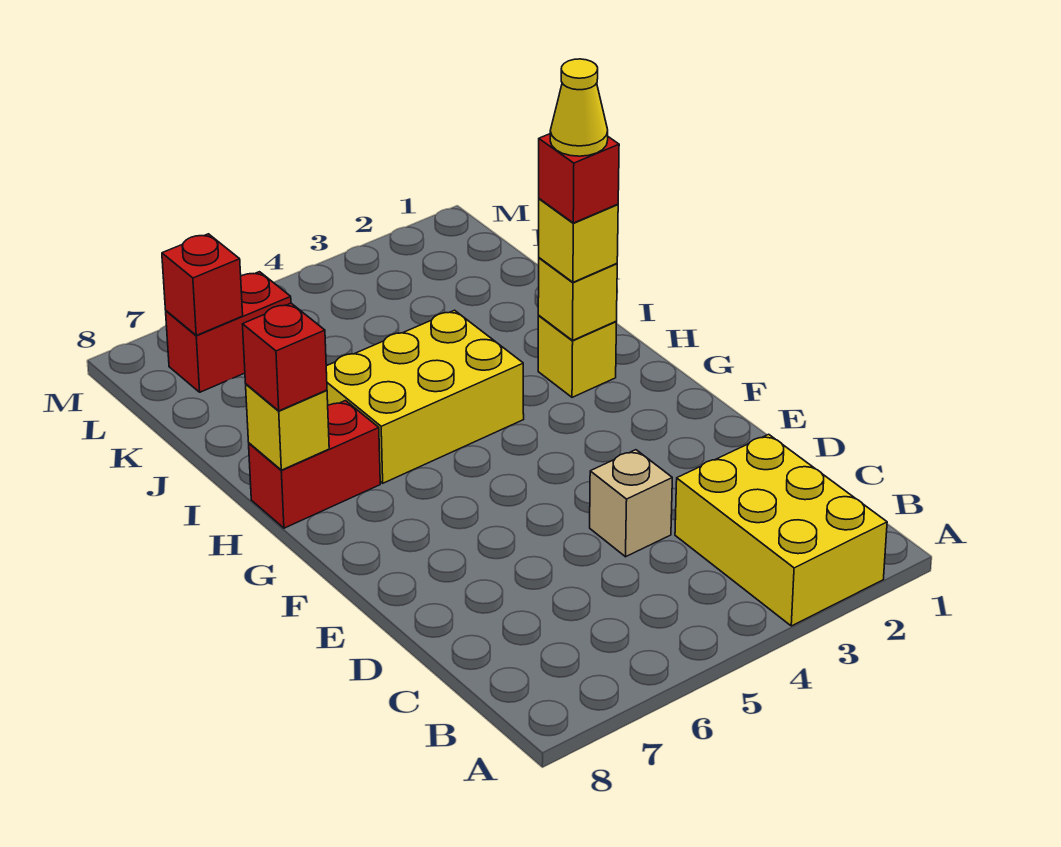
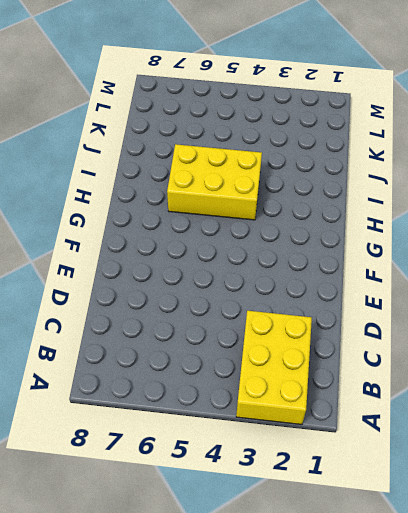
none -> tan brick D4 level 1
none -> yellow brick H2 level 1
none -> red brick H7:H8 level 1

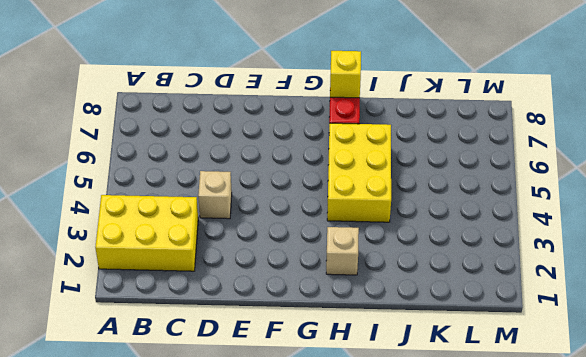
tan brick H2 level 1 -> yellow brick H2 level 1
none -> red brick L6:L7 level 1
none -> yellow brick H2 level 2
none -> red brick L7 level 2

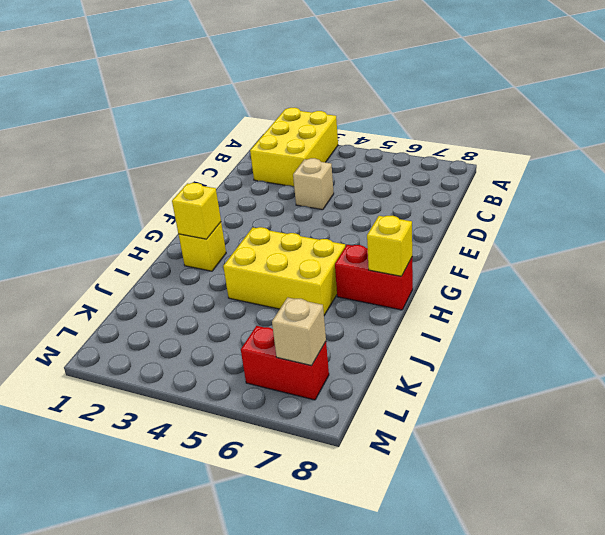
tan brick L7 level 2 -> red brick L7 level 2
none -> yellow brick H2 level 3
none -> red brick H8 level 3
none -> red brick H2 level 4

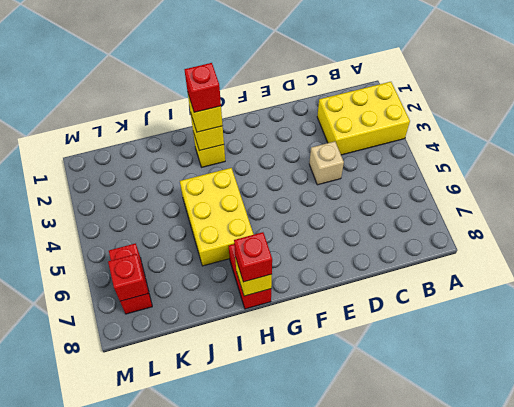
none -> yellow cone H2 level 5

